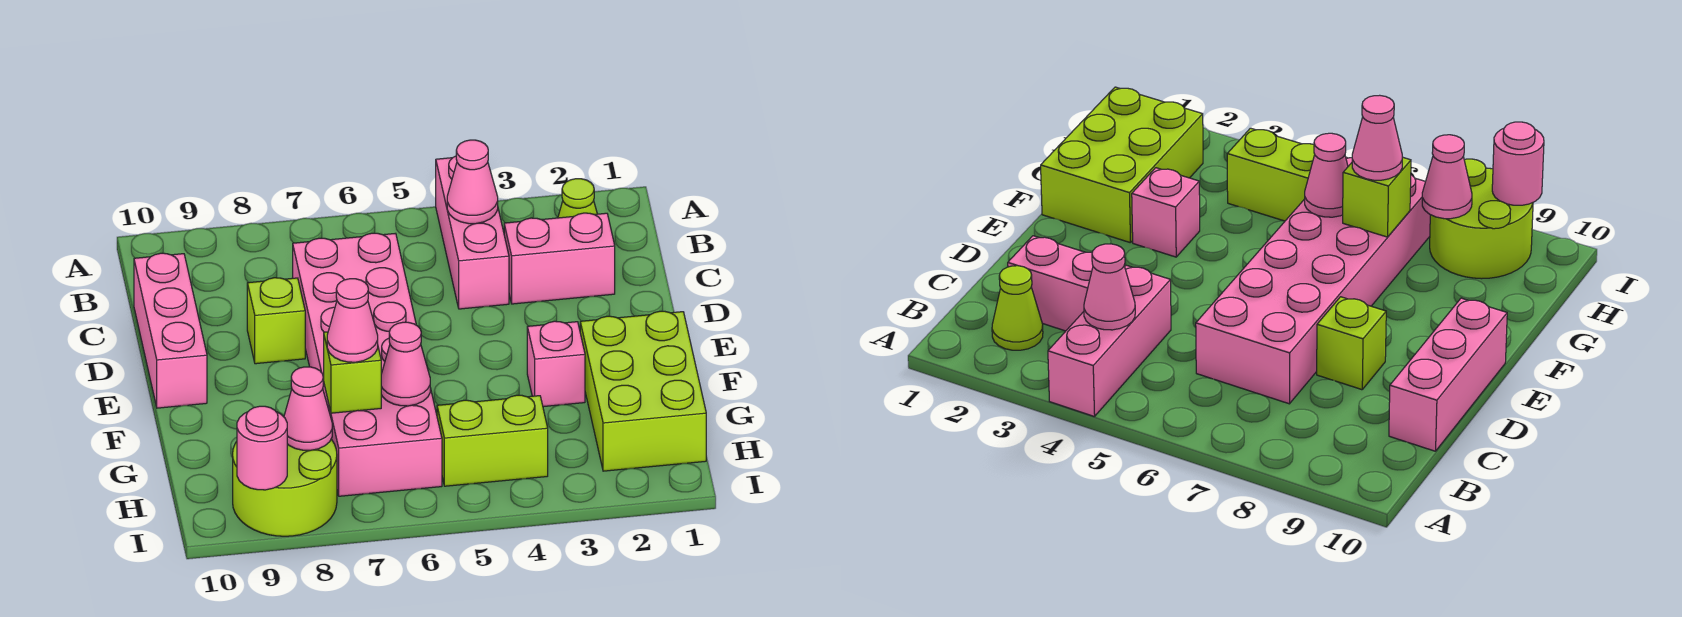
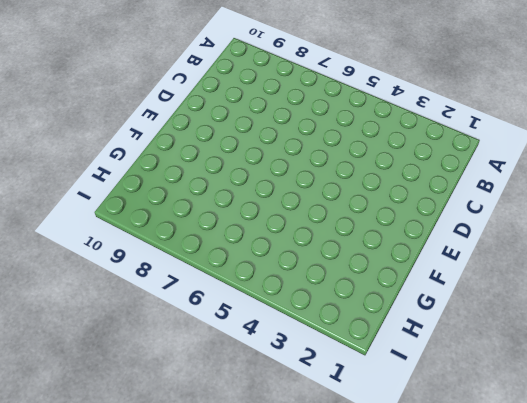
none -> pink brick A4:C4 level 1
none -> lime cone B2 level 1
none -> pink brick C2:C3 level 1

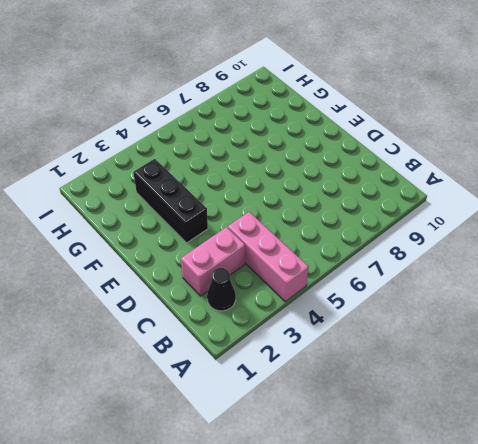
black cone B2 level 1 -> lime cone B2 level 1
black brick E3:G3 level 1 -> pink brick F3 level 1
none -> pink brick C6:H7 level 1
none -> pink brick C10:E10 level 1
none -> lime brick D8 level 1

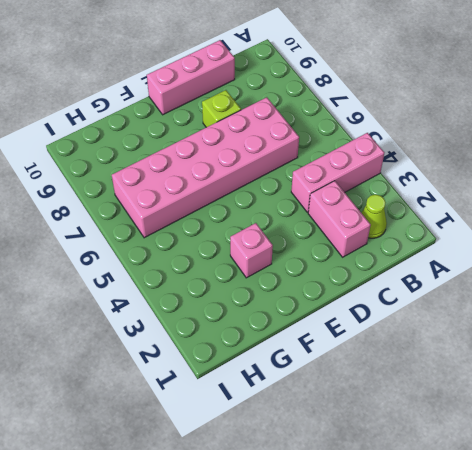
none -> lime brick F1:H2 level 1
none -> lime brick H4:H5 level 1
none -> lime round brick H8:I9 level 1

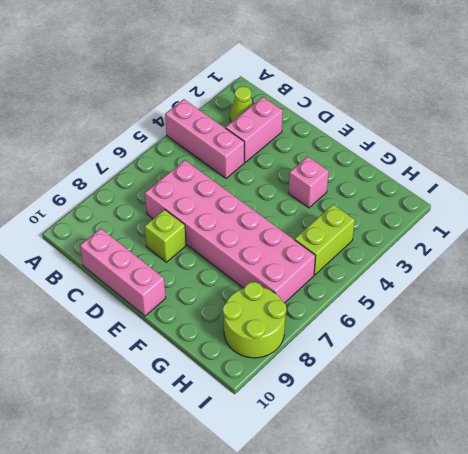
none -> lime brick F1:H2 level 1
none -> pink cone B4 level 2
none -> pink cone G6 level 2

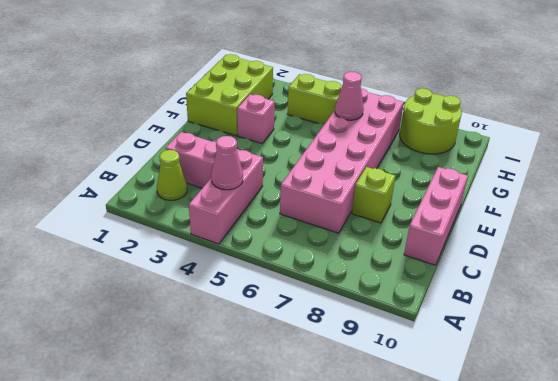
none -> lime brick G7 level 2
none -> pink cone H8 level 2
none -> pink round brick I9 level 2

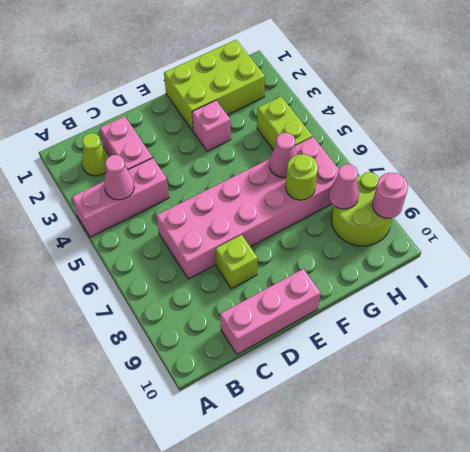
lime round brick G7 level 2 -> lime brick G7 level 2
none -> pink cone G7 level 3

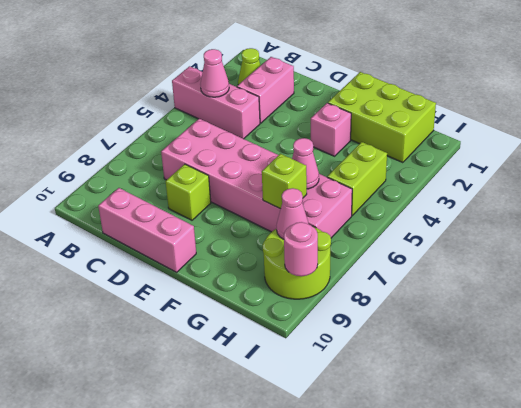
none -> pink cone G7 level 3

